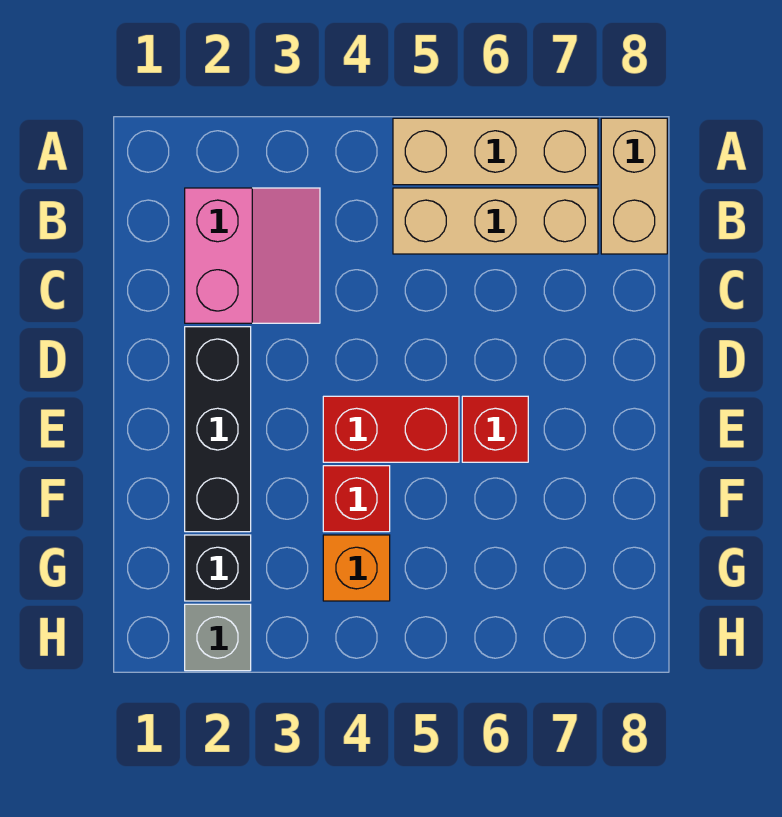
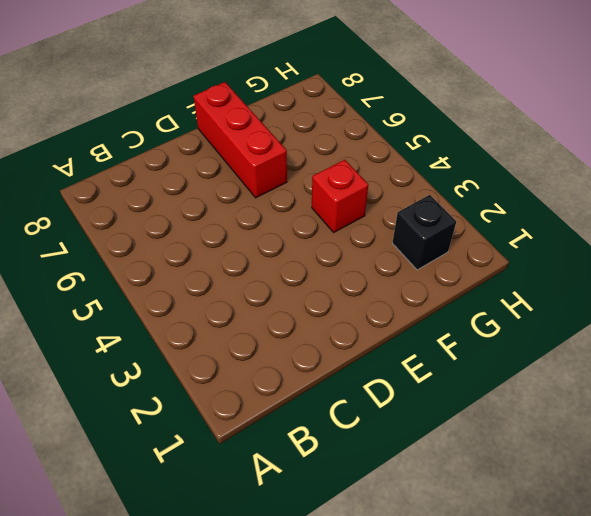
red brick E6:E8 level 1 -> red brick E6 level 1
none -> tan brick A5:A7 level 1
none -> tan brick A8:B8 level 1

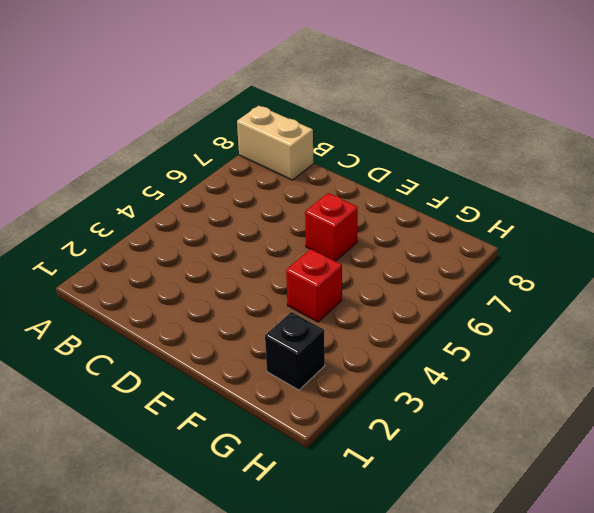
none -> tan brick A5:A7 level 1
none -> pink slope B2:C3 level 1 top 2

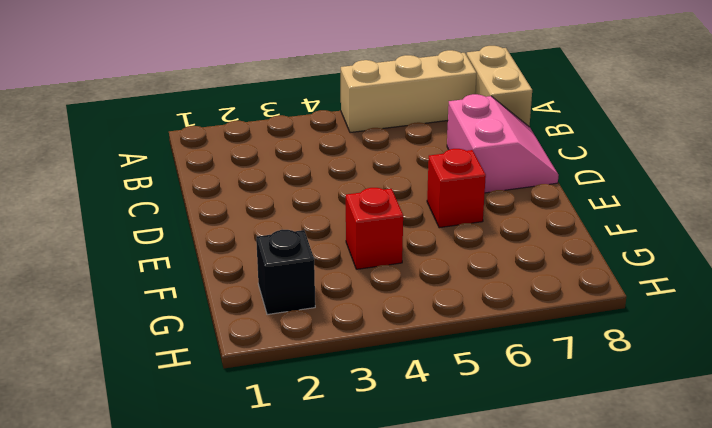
pink slope C7:D8 level 1 top 7 -> pink slope B2:C3 level 1 top 2
none -> tan brick B5:B7 level 1
none -> black brick D2:F2 level 1

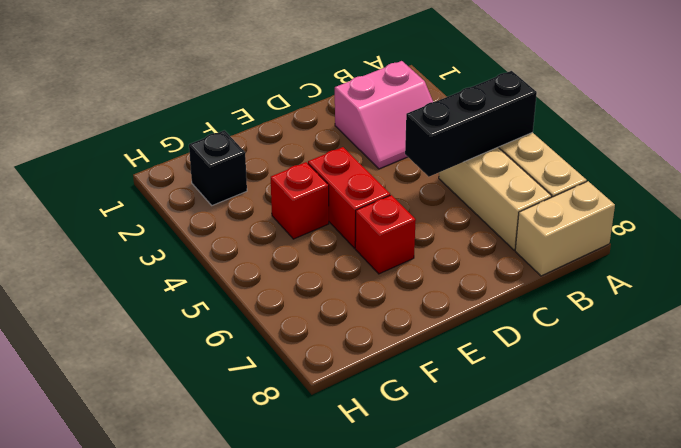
black brick A5:C5 level 2 -> black brick D2:F2 level 1
none -> orange brick G4 level 1
none -> grey brick H2 level 1

